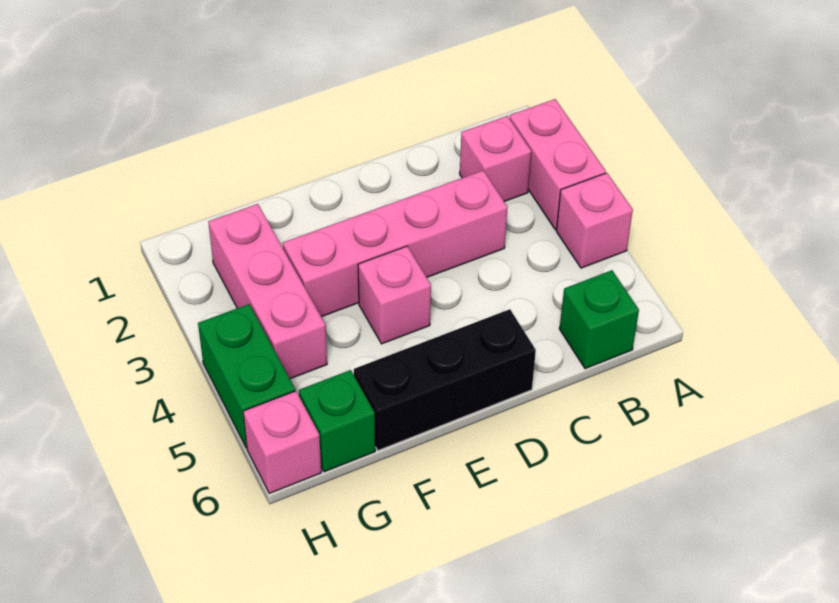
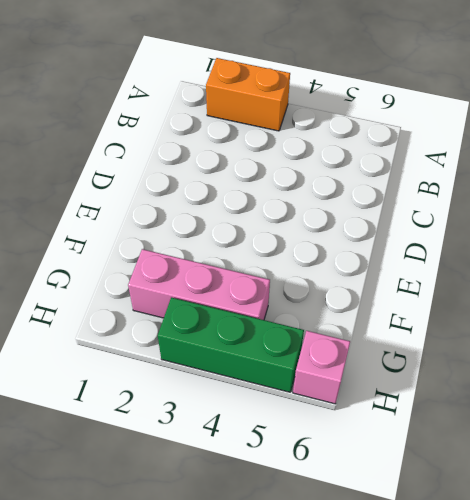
orange brick A2:A3 level 1 -> pink brick A2:A3 level 1
green brick H3:H5 level 1 -> green brick H4:H5 level 1
none -> pink brick A4 level 1
none -> pink brick B2 level 1

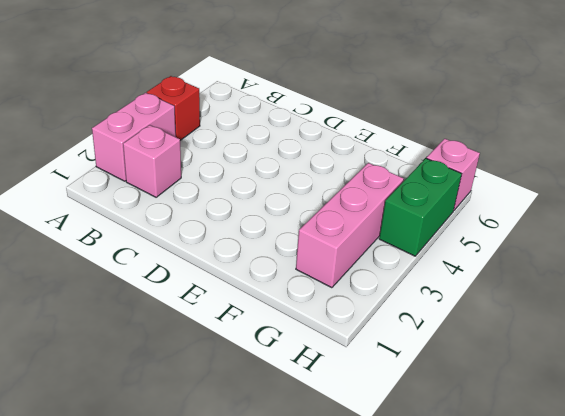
red brick A4 level 1 -> pink brick A4 level 1
none -> green brick B6 level 1
none -> pink brick C3:F3 level 1

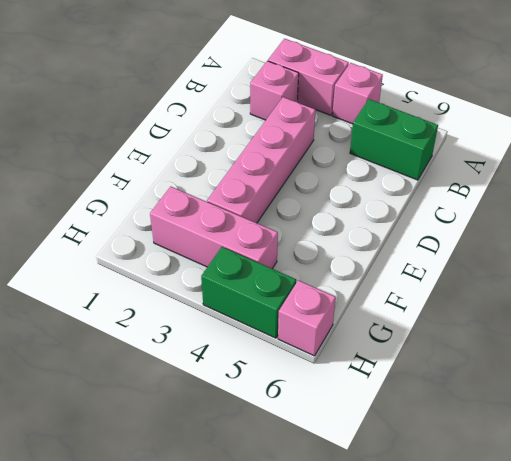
green brick B5:B6 level 1 -> green brick B6 level 1
none -> black brick D6:F6 level 1
none -> pink brick E4 level 1

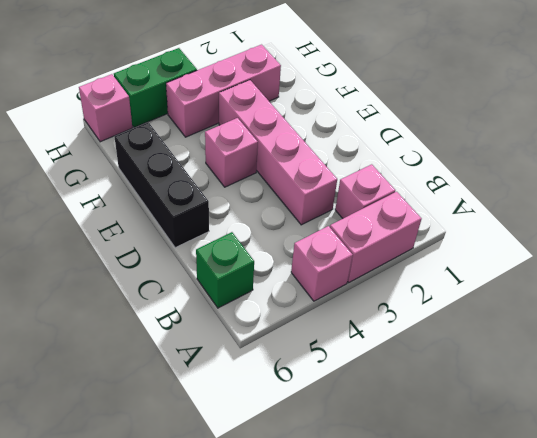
none -> green brick G6 level 1

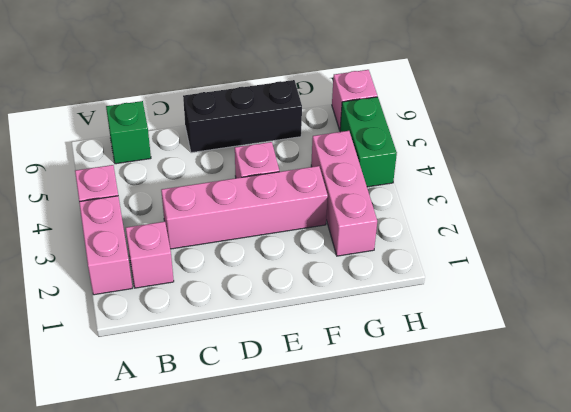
none -> green brick G6 level 1

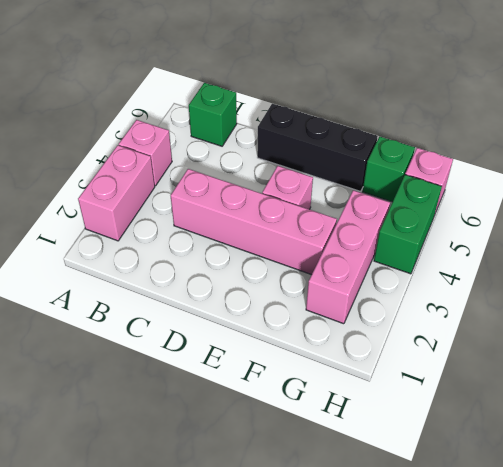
none -> pink brick B2 level 1

